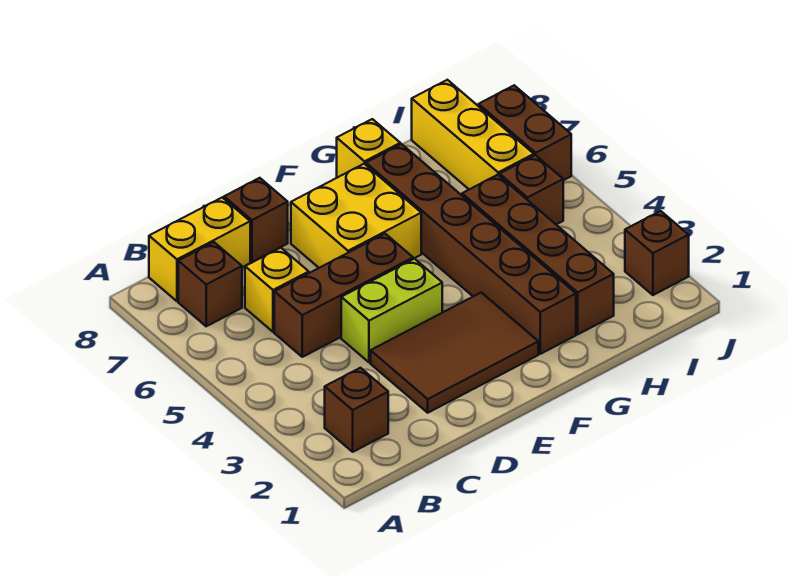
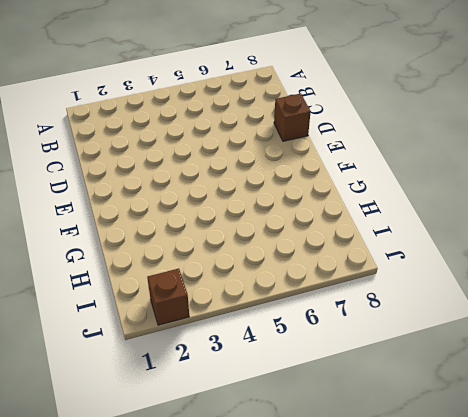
none -> brown brick B2 level 1
none -> brown brick B7 level 1
none -> yellow brick B8:C8 level 1

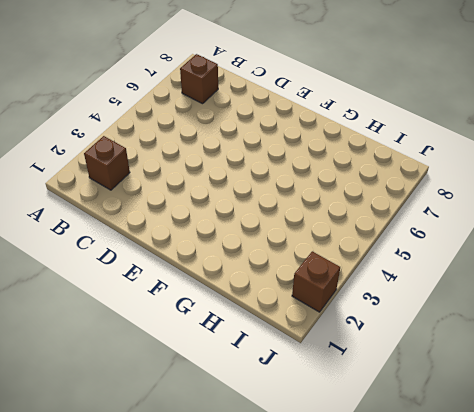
none -> yellow brick B8:C8 level 1
none -> brown brick C5:E5 level 1
none -> yellow brick C6 level 1

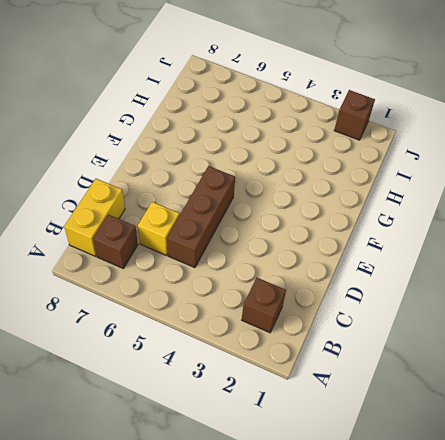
none -> brown tile D2:F3 level 1
none -> lime brick D4:E4 level 1
none -> brown brick D8 level 1

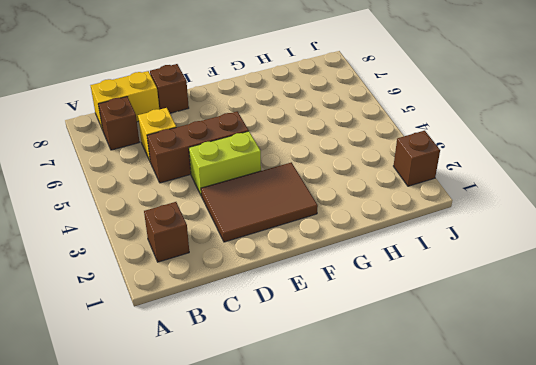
none -> yellow brick E6:F7 level 1
none -> brown brick G2:G7 level 1
none -> yellow brick G8 level 1

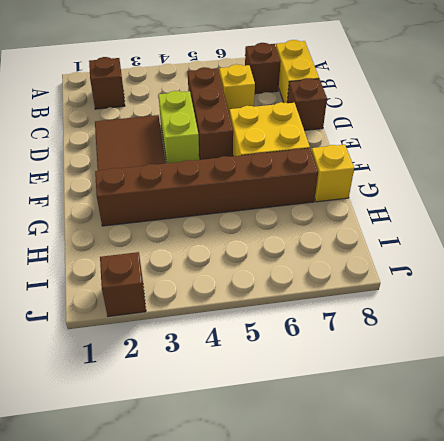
none -> brown brick H2:H5 level 1
none -> brown brick I5 level 1
none -> yellow brick I6:I8 level 1

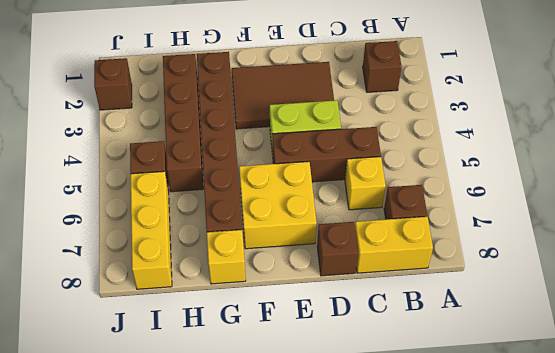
none -> brown brick J6:J7 level 1

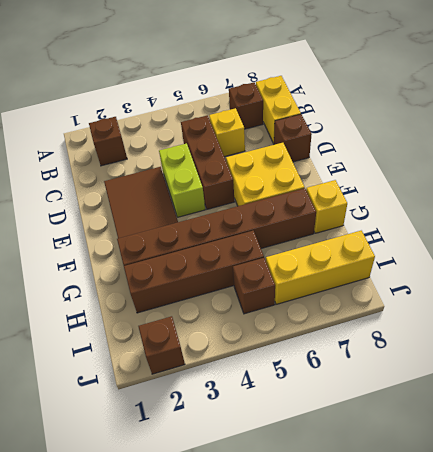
none -> brown brick J6:J7 level 1

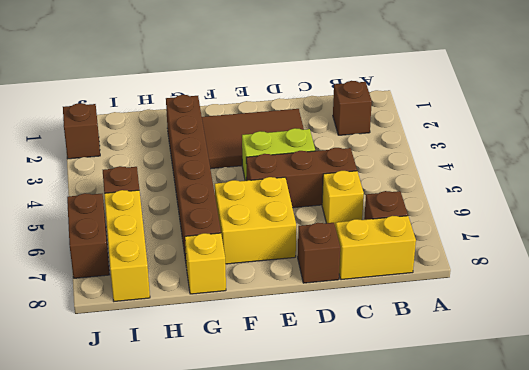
none -> brown brick H2:H5 level 1

